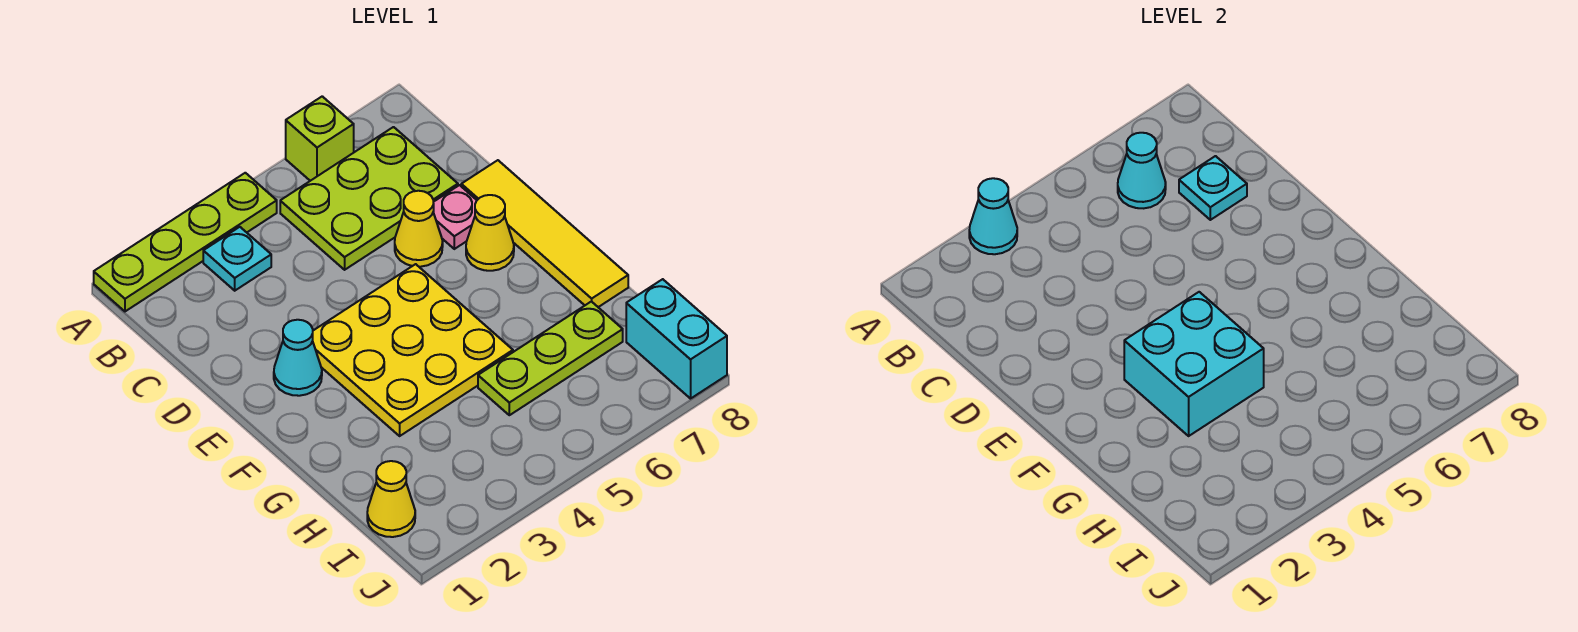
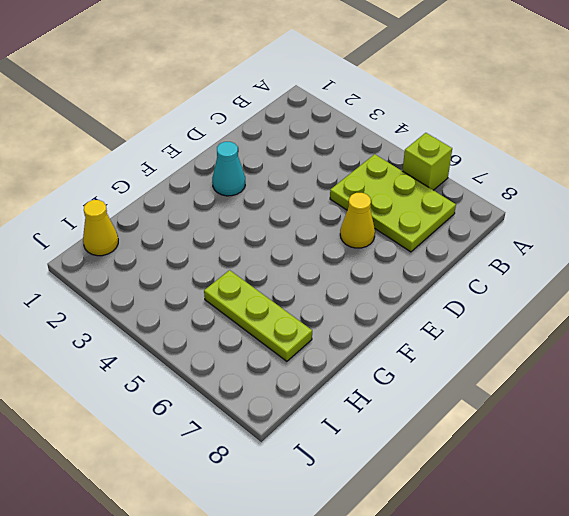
none -> lime plate A1:A4 level 1
none -> cyan plate B3 level 1
none -> pink plate D7 level 1

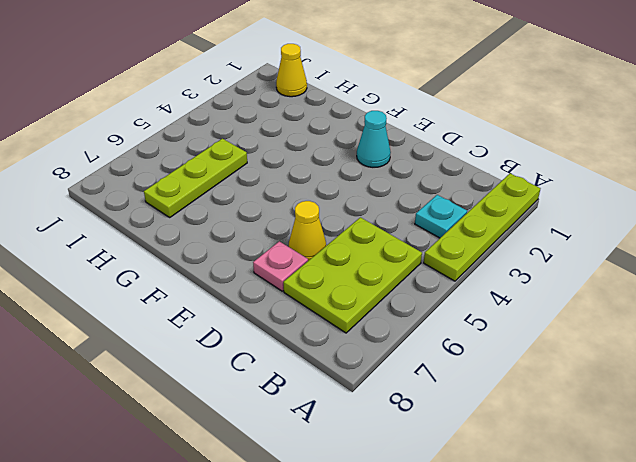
none -> lime brick A6 level 1
none -> yellow tile D8:G8 level 1
none -> yellow plate E3:G5 level 1

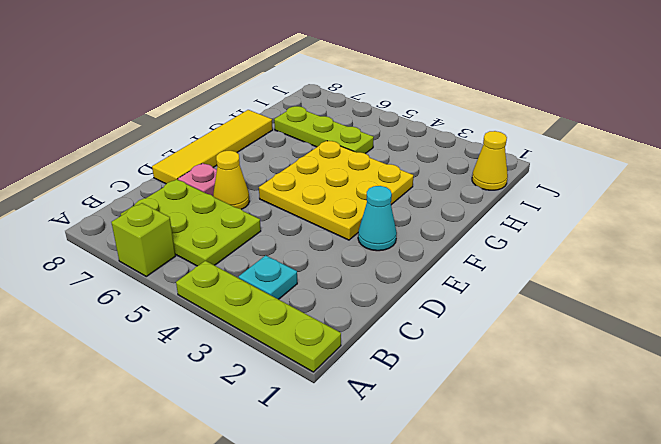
none -> yellow cone E7 level 1
none -> cyan brick I8:J8 level 1
none -> cyan cone A3 level 2

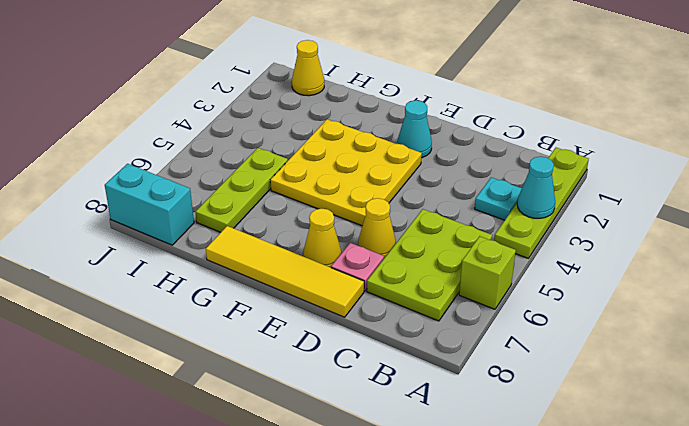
none -> cyan cone B6 level 2
none -> cyan plate C7 level 2
none -> cyan brick F3:G4 level 2

